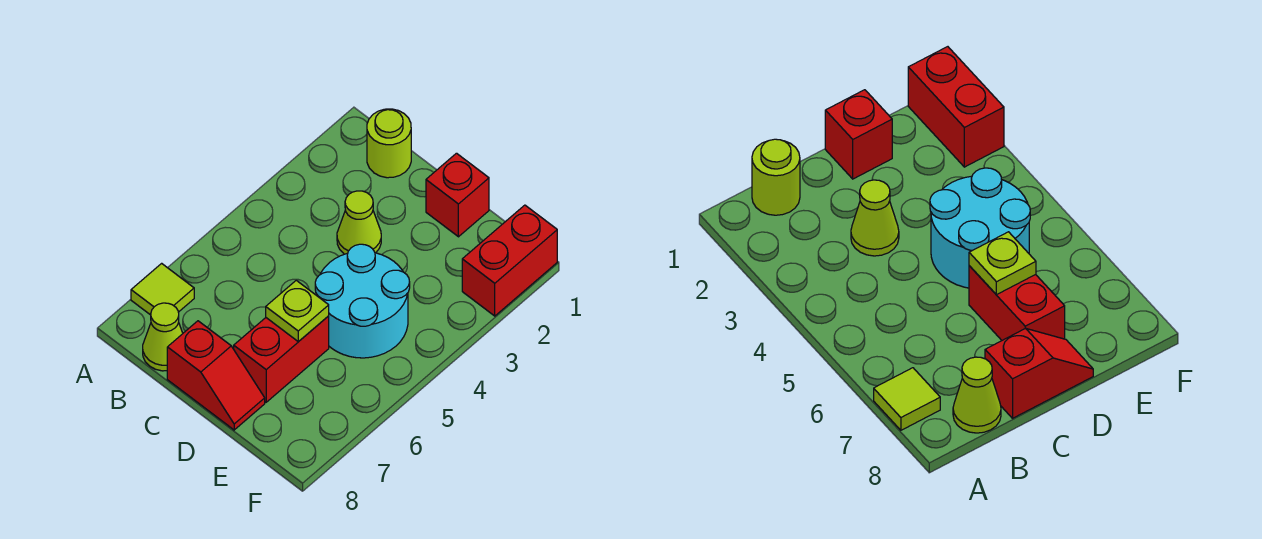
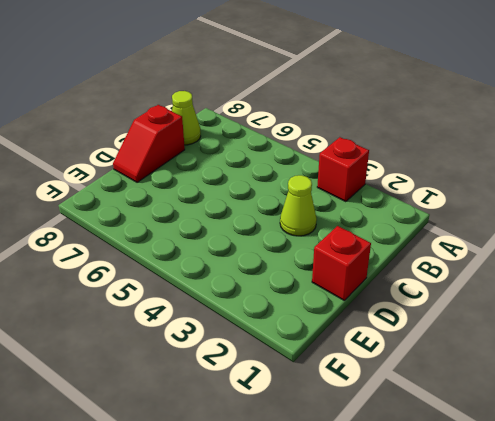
red brick A3 level 1 -> none
none -> lime tile A7 level 1
none -> lime round brick B1 level 1

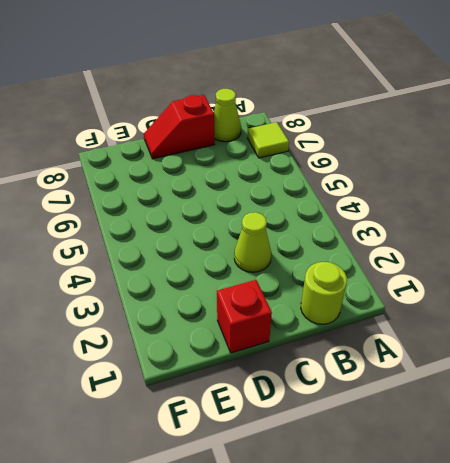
none -> cyan round brick D4:E5 level 1
none -> red brick D6:D7 level 1

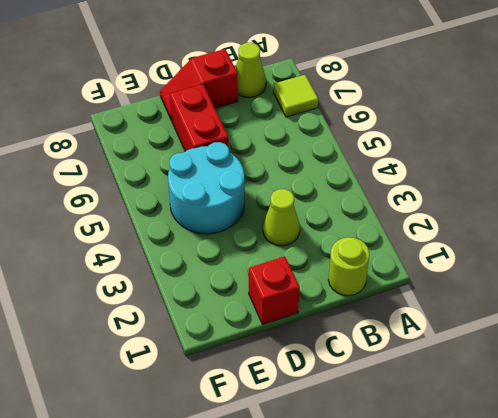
none -> red brick F1:F2 level 1
none -> lime plate D6 level 2

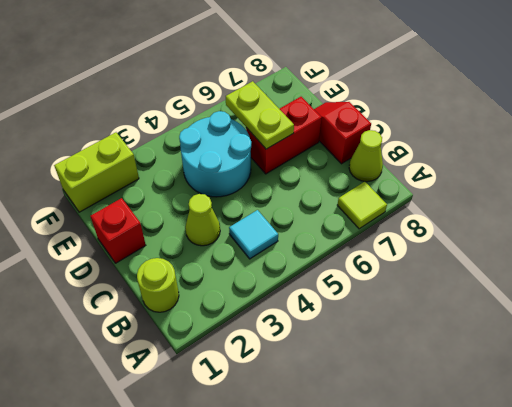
cyan tile B4 level 1 -> none
lime plate D6:E6 level 2 -> lime plate D6 level 2
lime brick F1:F2 level 1 -> red brick F1:F2 level 1

